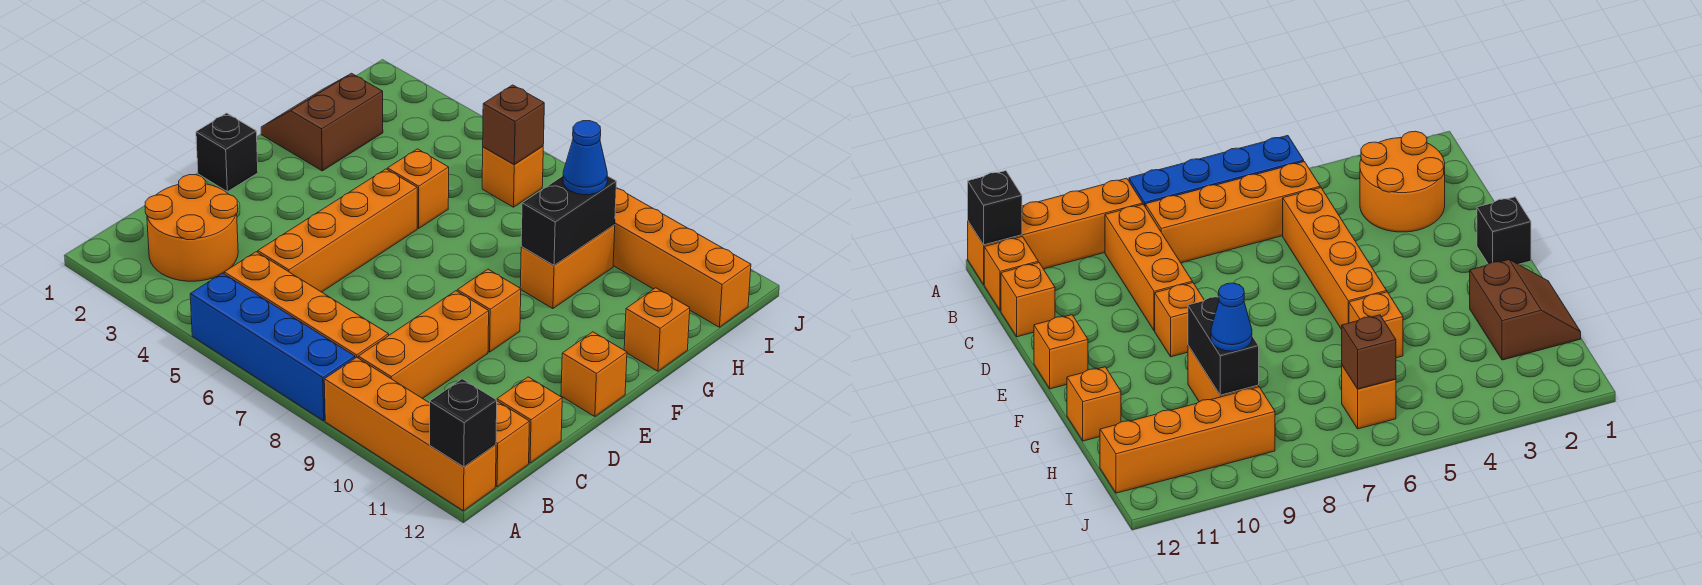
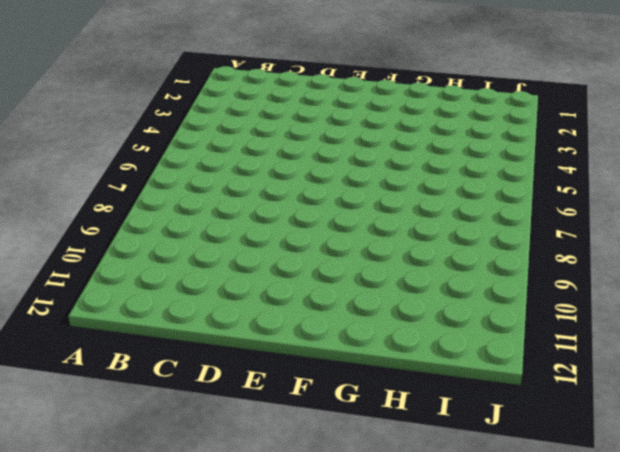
none -> blue brick A5:A8 level 1
none -> orange brick A9:A12 level 1
none -> orange round brick B2:C3 level 1

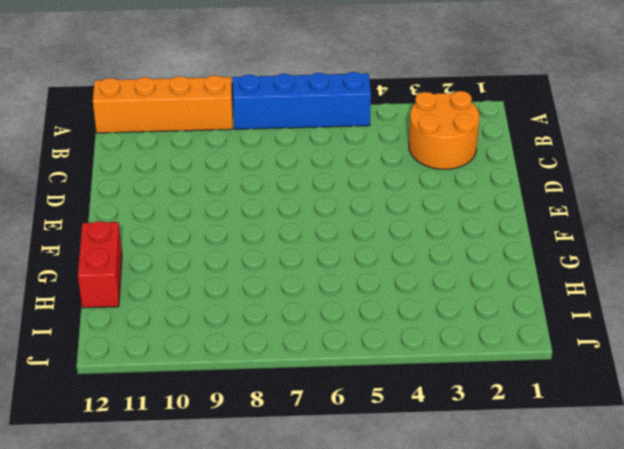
red brick G12:H12 level 1 -> orange brick G12 level 1
none -> orange brick B5:B8 level 1
none -> orange brick B9:D9 level 1
none -> orange brick B12 level 1

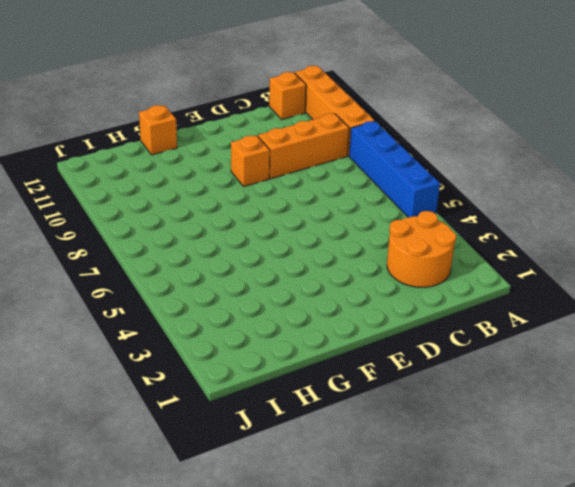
none -> orange brick B5:B8 level 1
none -> orange brick C5:F5 level 1
none -> orange brick C12 level 1

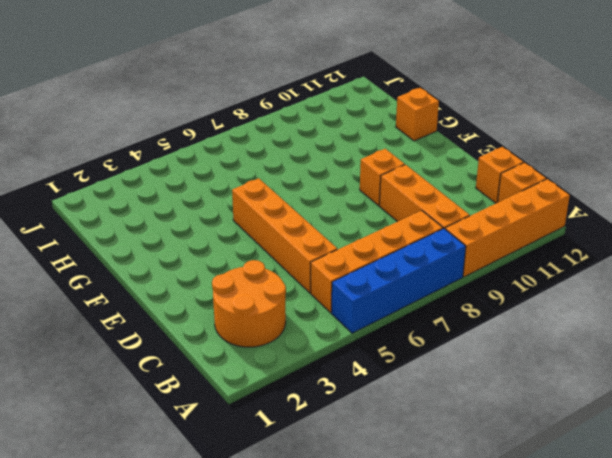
none -> black brick E1 level 1
none -> orange brick E12 level 1
none -> brown slope G1:H2 level 1 top 2

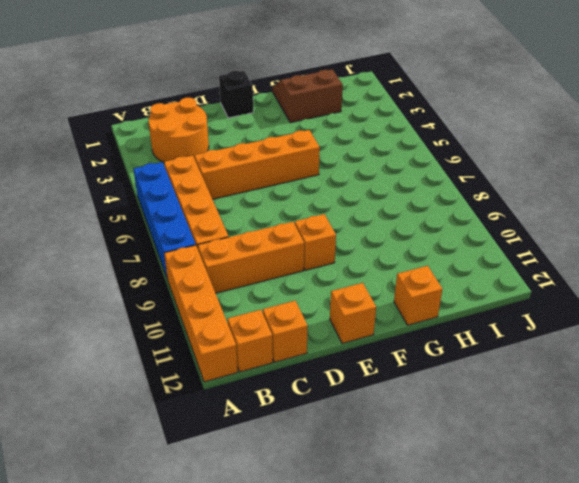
none -> orange brick G5 level 1
none -> orange brick G9:H9 level 1
none -> orange brick I6 level 1

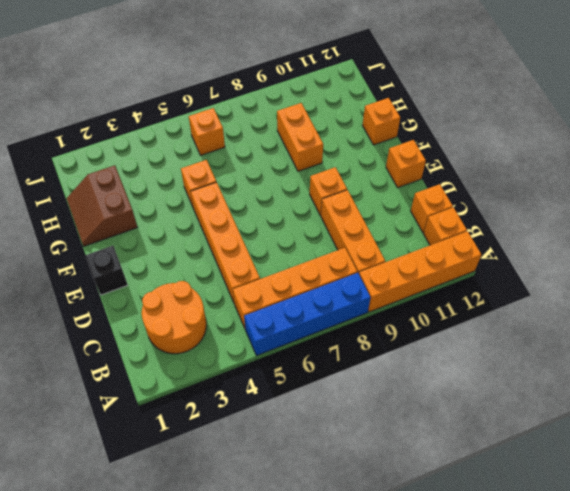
none -> orange brick I9:I12 level 1
none -> black brick A12 level 2
none -> black brick G9:H9 level 2

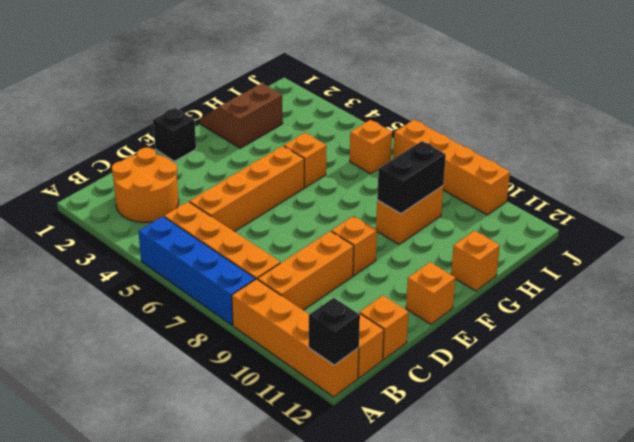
orange brick J7:J10 level 1 -> orange brick I9:I12 level 1
none -> brown brick I6 level 2
none -> blue cone H9 level 3

